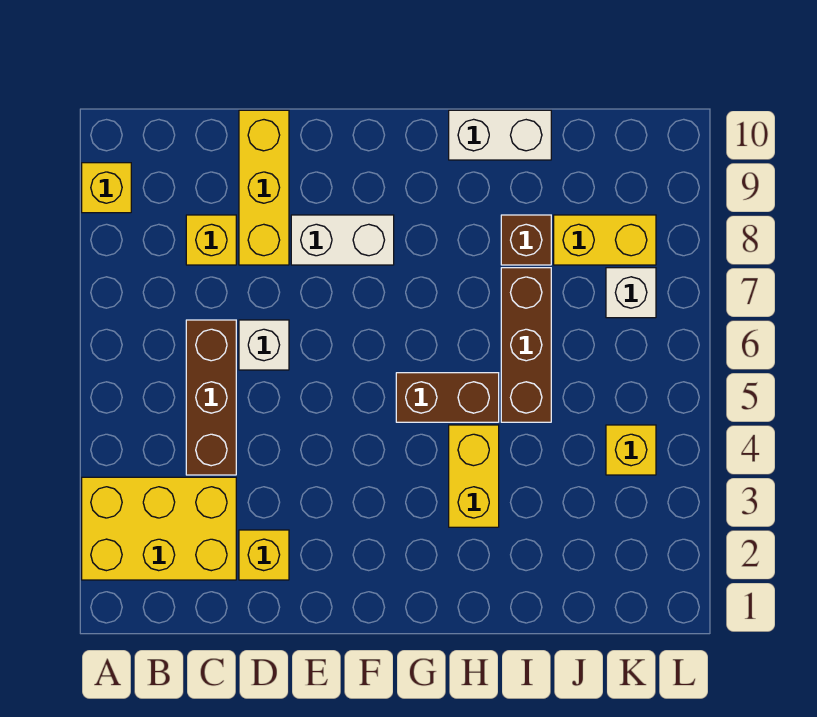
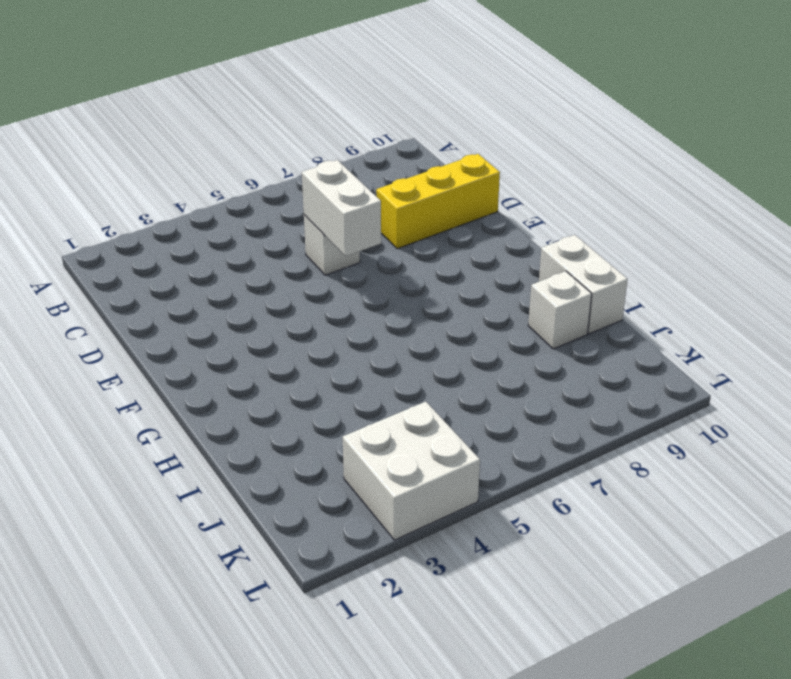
white brick D6:E6 level 2 -> white brick E8:F8 level 1
white brick I9 level 1 -> white brick K7 level 1
white brick K3:L4 level 1 -> yellow brick K4 level 1
none -> yellow brick A2:C3 level 1
none -> yellow brick A9 level 1
none -> brown brick C4:C6 level 1

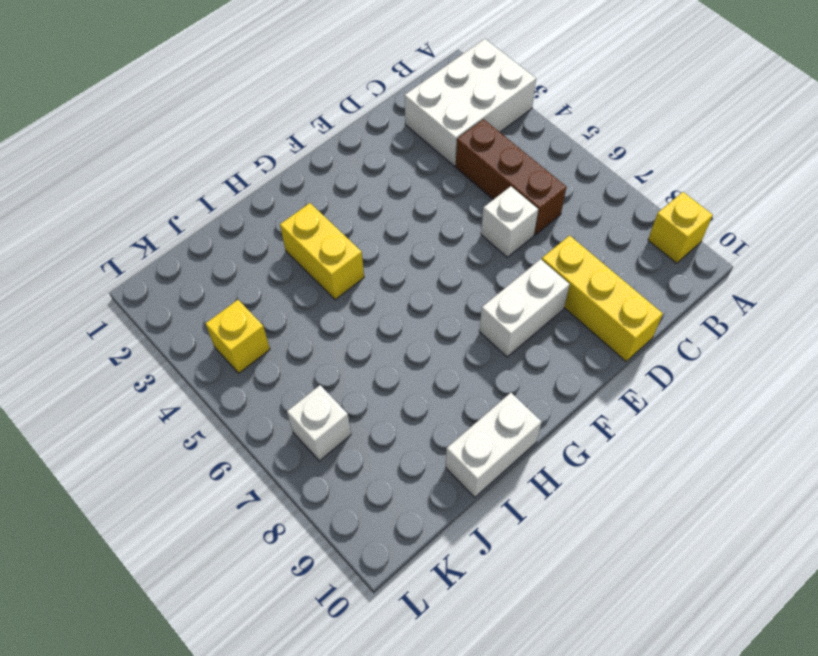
white brick A2:C3 level 1 -> yellow brick A2:C3 level 1
none -> yellow brick C8 level 1
none -> yellow brick D2 level 1
none -> brown brick G5:H5 level 1

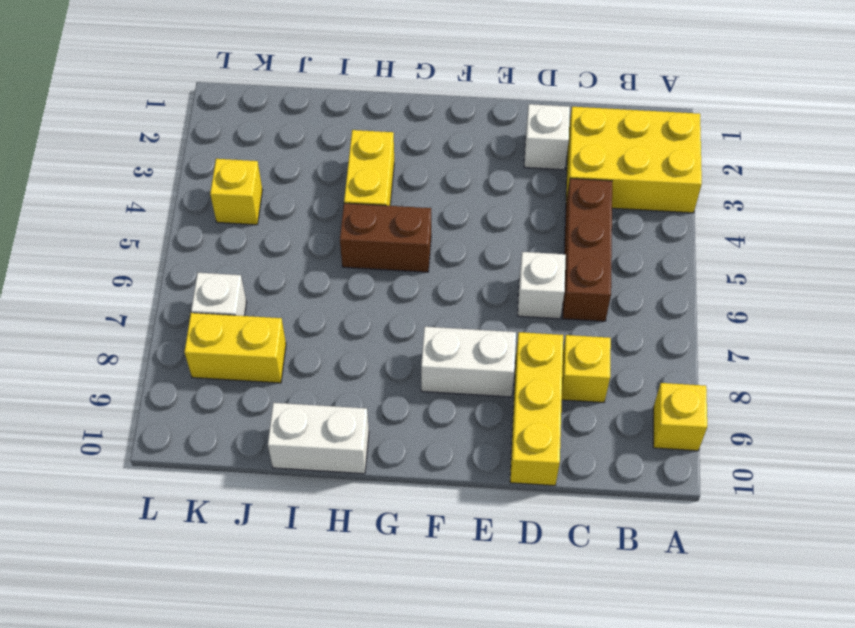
white brick D2 level 1 -> yellow brick D2 level 1
none -> brown brick I5:I7 level 1
none -> brown brick I8 level 1

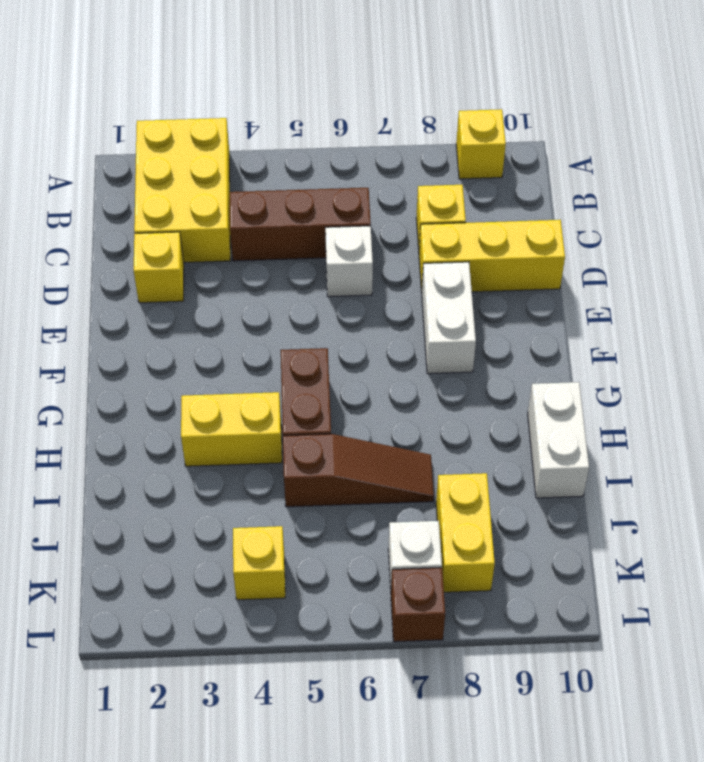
brown slope I5:I7 level 1 top 5 -> brown brick I5:I7 level 1
brown brick L7 level 1 -> brown brick I8 level 1

